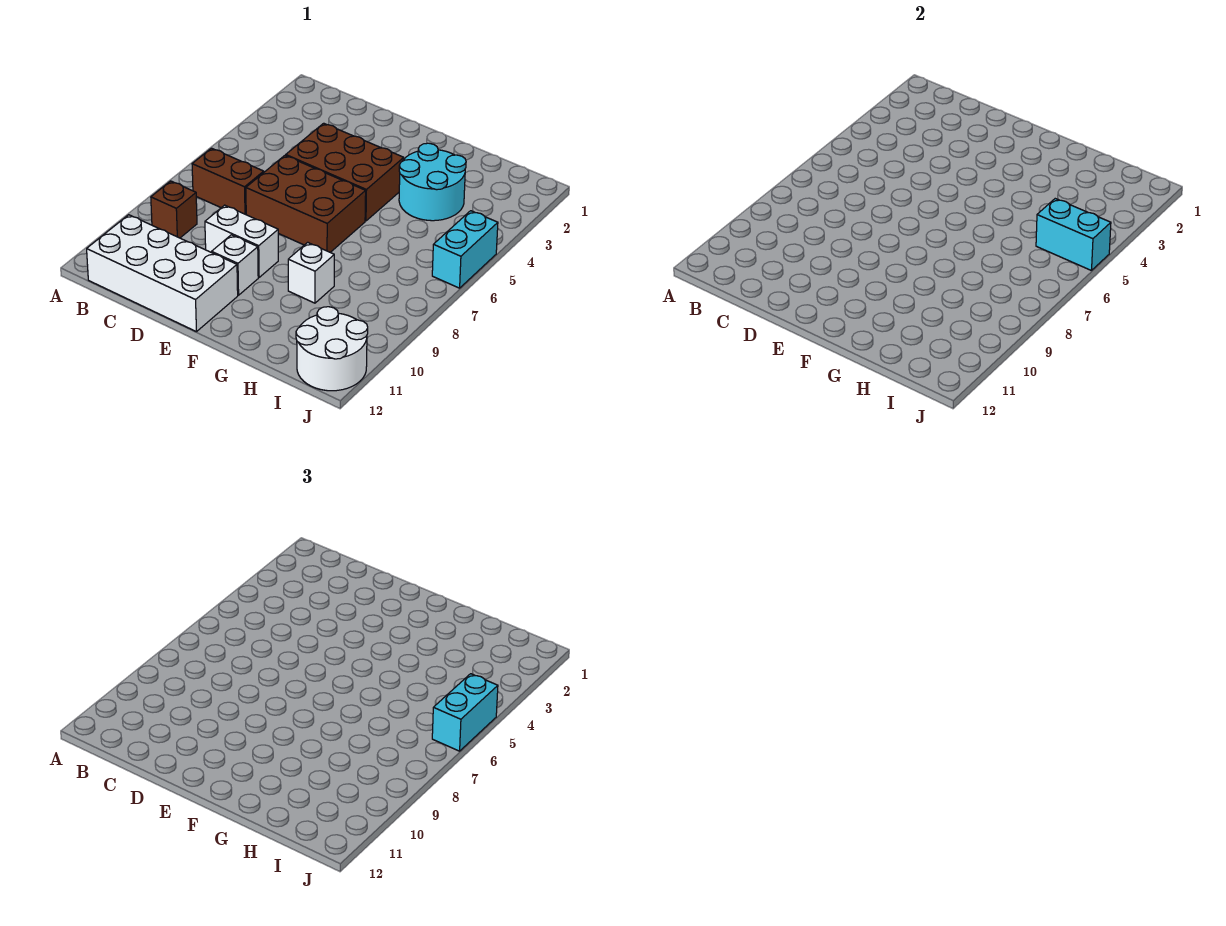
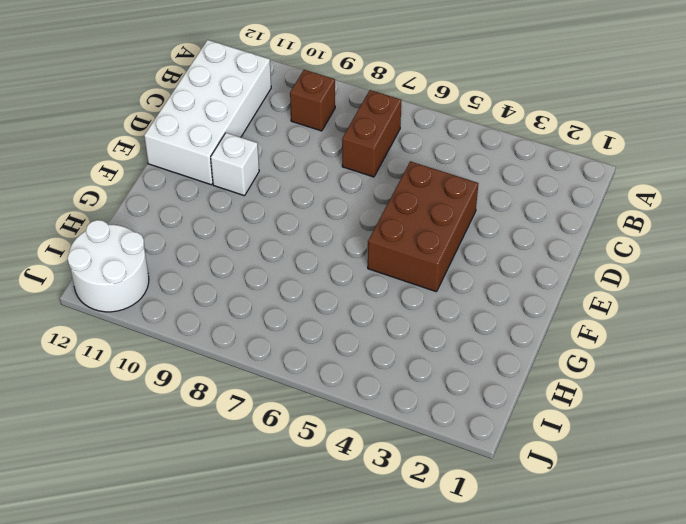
none -> brown brick D6:F7 level 1
none -> white brick D9:E9 level 1
none -> cyan round brick G3:H4 level 1

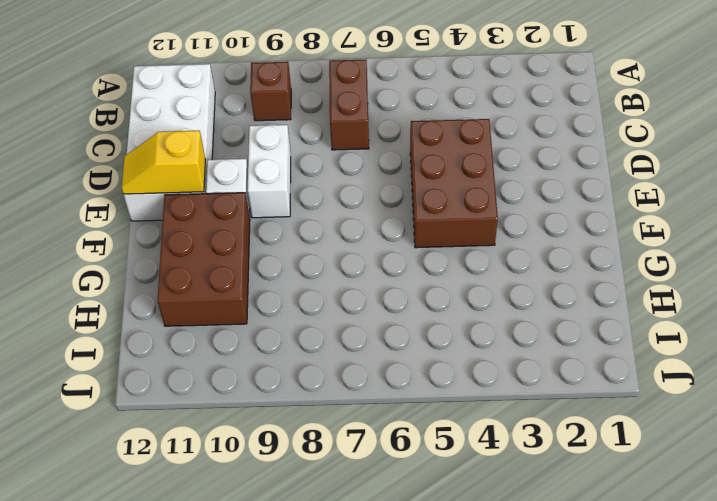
yellow slope E11:E12 level 2 top 11 -> none
brown brick F10:H11 level 1 -> brown brick D6:F7 level 1
none -> cyan round brick G3:H4 level 1
none -> white brick G9 level 1
none -> white round brick I11:J12 level 1

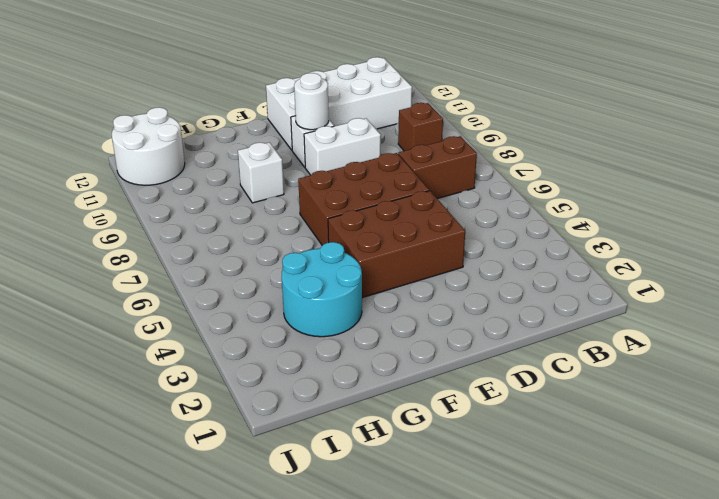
white round brick E10 level 2 -> none
none -> cyan brick J5:J6 level 1
none -> cyan brick I5:J5 level 2
none -> cyan brick J5:J6 level 3

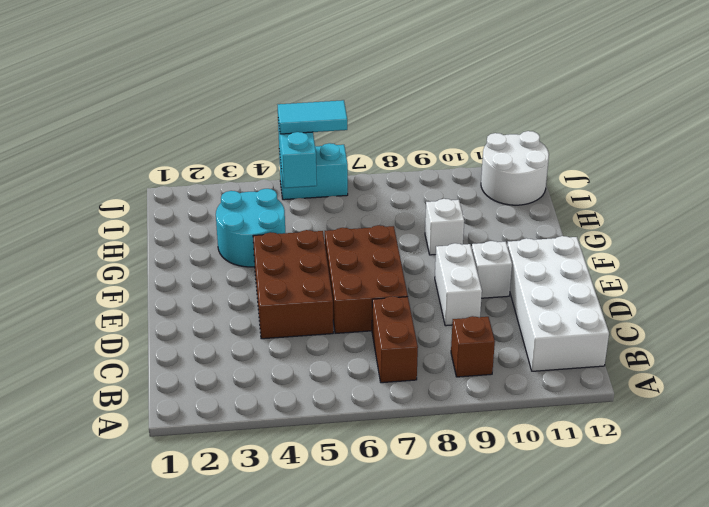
cyan tile J5:J6 level 3 -> cyan brick J5:J6 level 3

